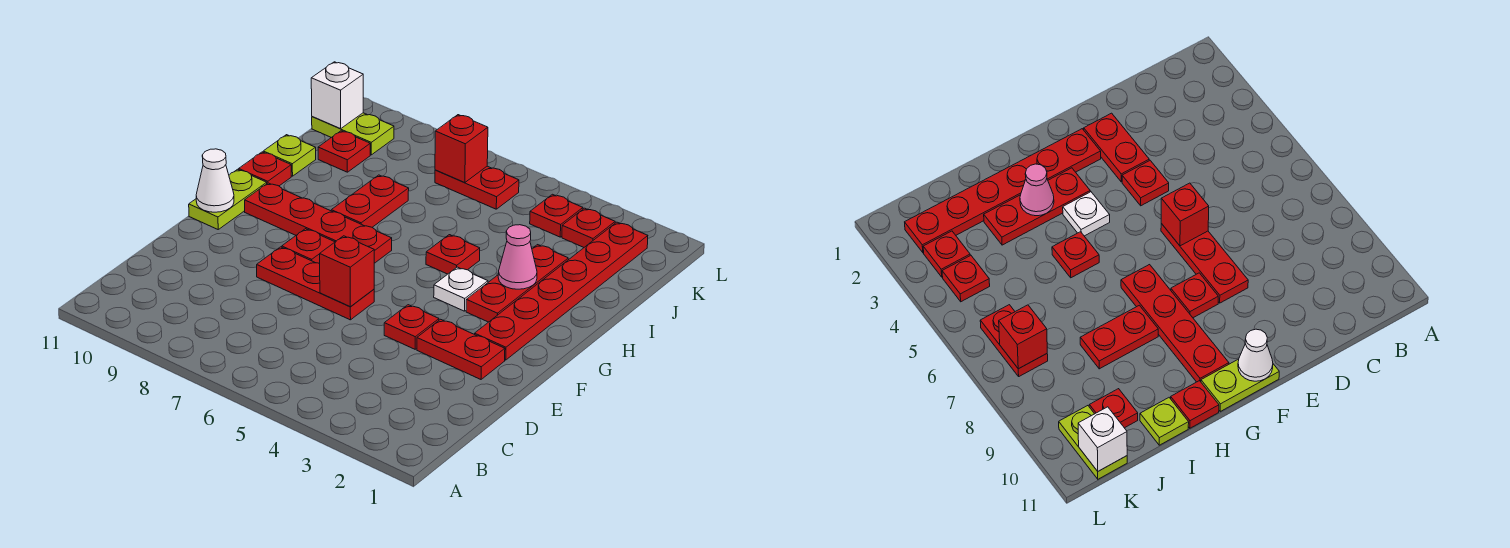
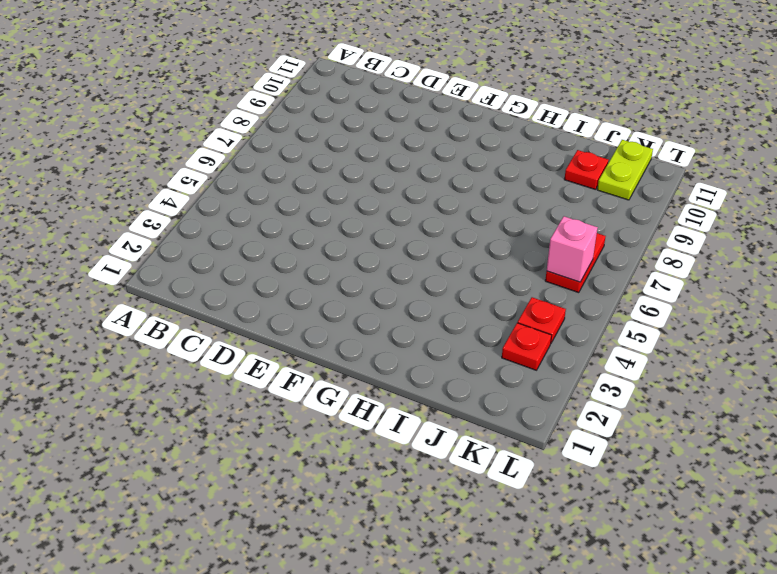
pink brick K6 level 2 -> none
none -> red plate E2:E3 level 1
none -> red plate E4 level 1
none -> red plate E6:E8 level 1

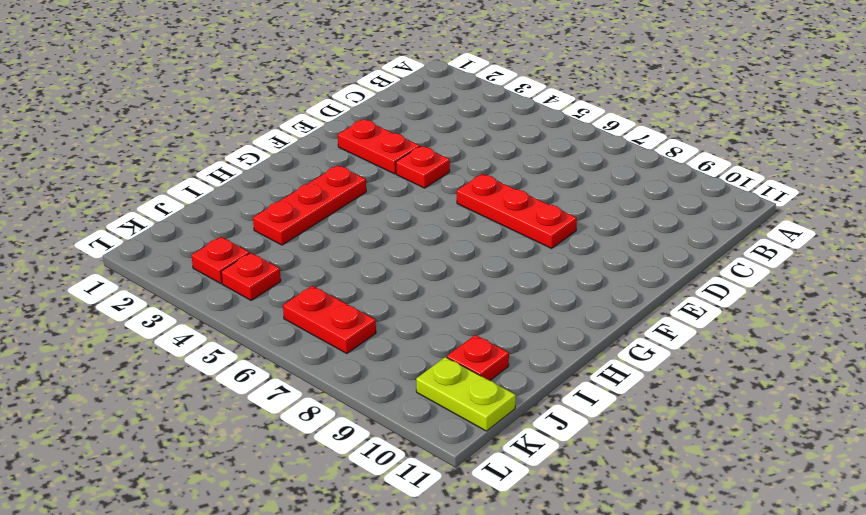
none -> red plate F2:K2 level 1
none -> red plate F8 level 1
none -> lime plate F11:G11 level 1

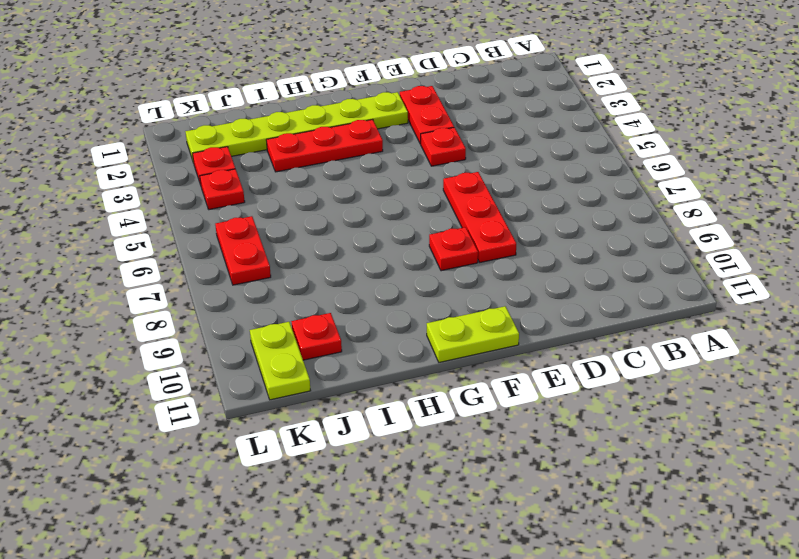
lime plate F2:K2 level 1 -> red plate F2:K2 level 1
none -> white plate G4 level 1
none -> red plate G7:G10 level 1
none -> red plate H5 level 1

